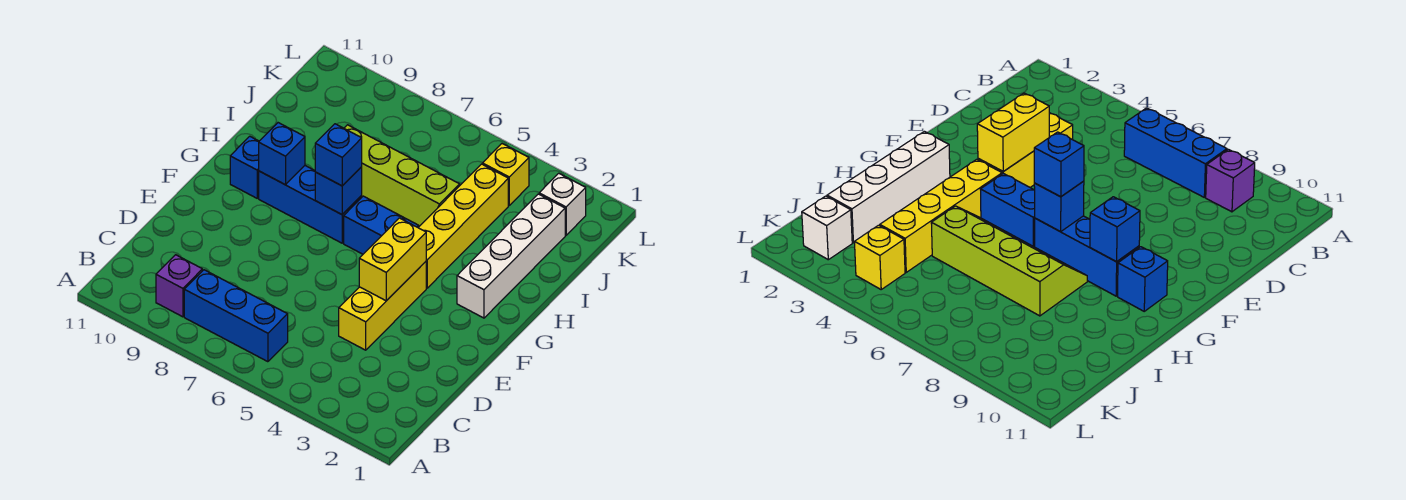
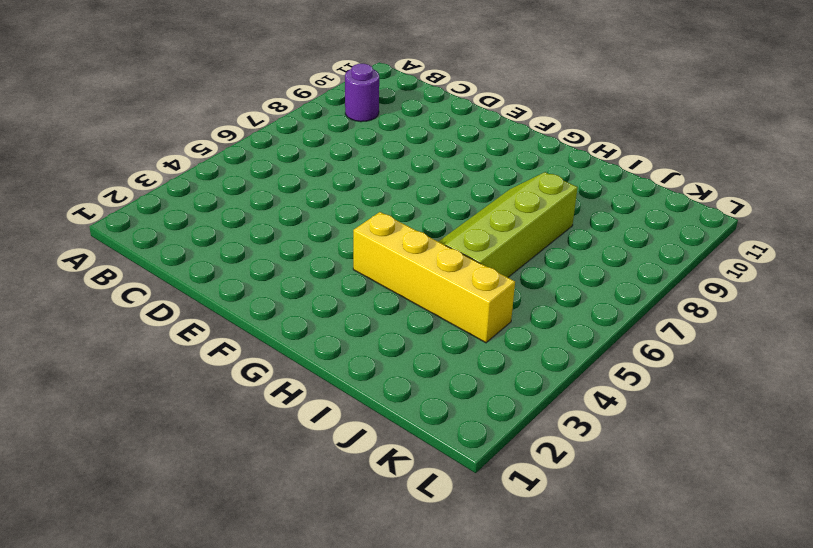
purple round brick B9 level 1 -> purple brick B9 level 1
none -> blue brick B6:B8 level 1
none -> yellow brick D4:F4 level 1
none -> white brick G2:J2 level 1

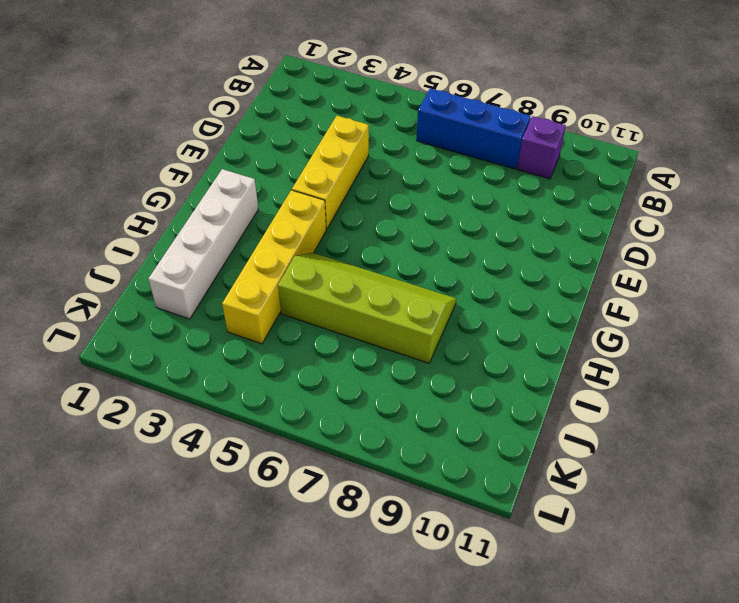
none -> blue brick G5:G6 level 1
none -> blue brick G7:G9 level 1
none -> blue brick G10 level 1

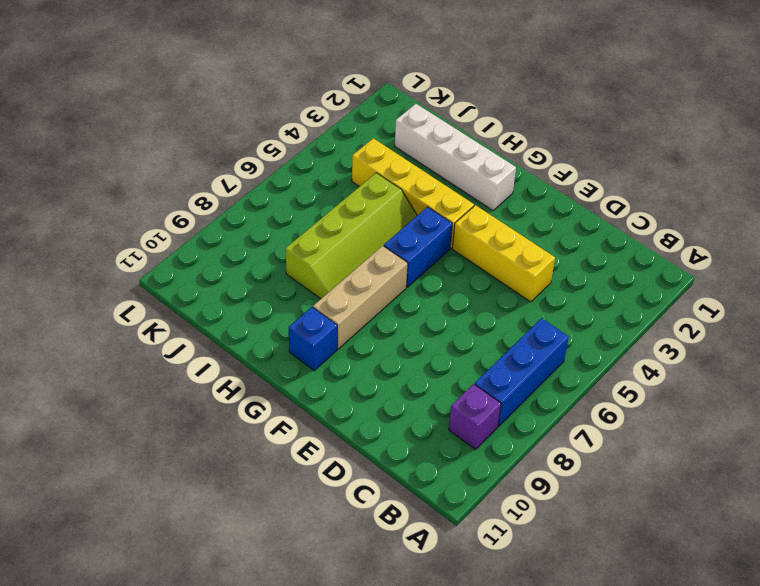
tan brick G7:G9 level 1 -> blue brick G7:G9 level 1
none -> white brick K2 level 1
none -> yellow brick K4 level 1
none -> yellow brick E4:F4 level 2

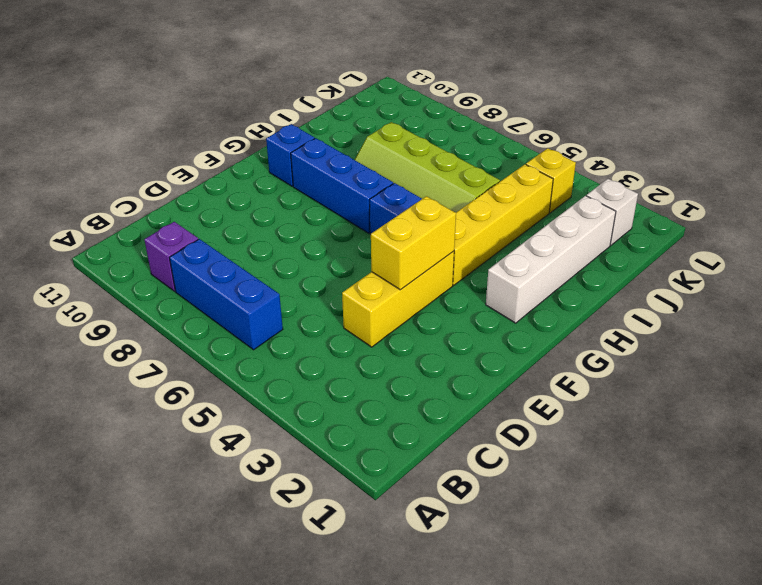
none -> blue brick G7 level 2
none -> blue brick G9 level 2
none -> blue brick G7 level 3

